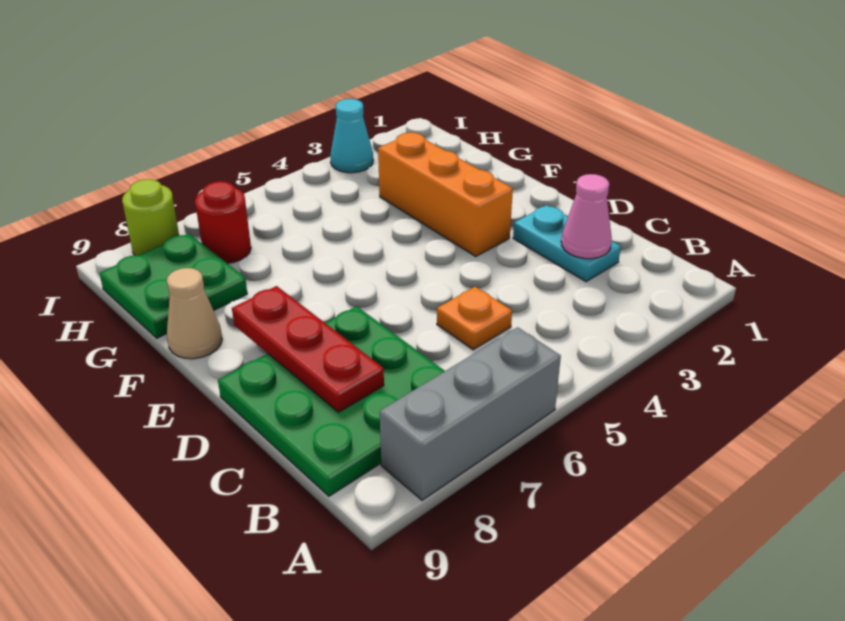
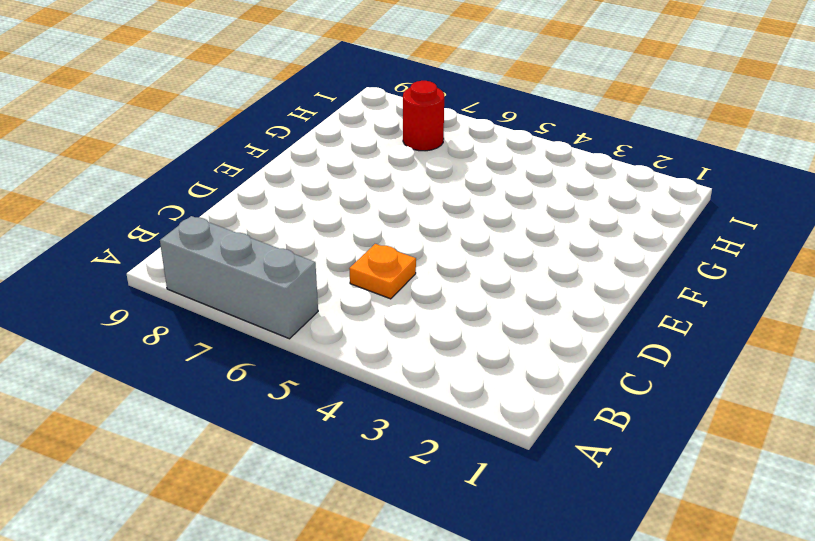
none -> green plate B7:D9 level 1
none -> cyan plate C2:D2 level 1
none -> orange brick E3:G3 level 1

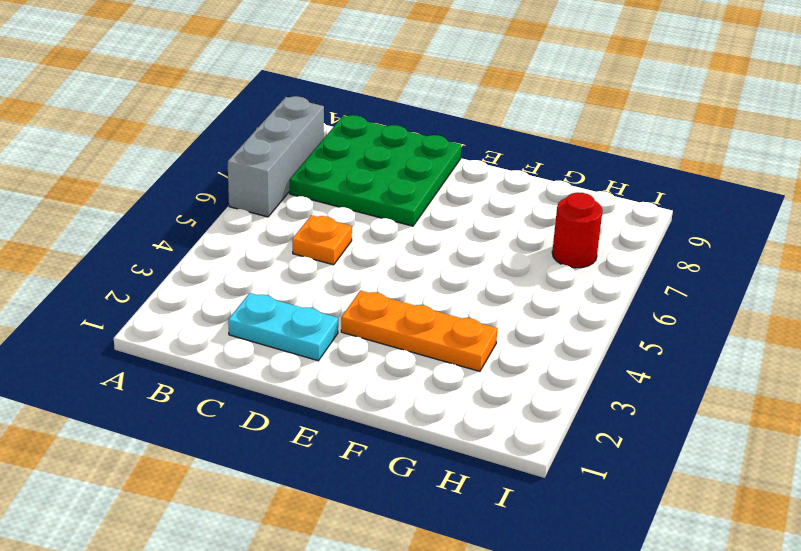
orange plate E3:G3 level 1 -> orange brick E3:G3 level 1
none -> tan cone F9 level 1
none -> green plate G8:H9 level 1
none -> cyan cone I3 level 1

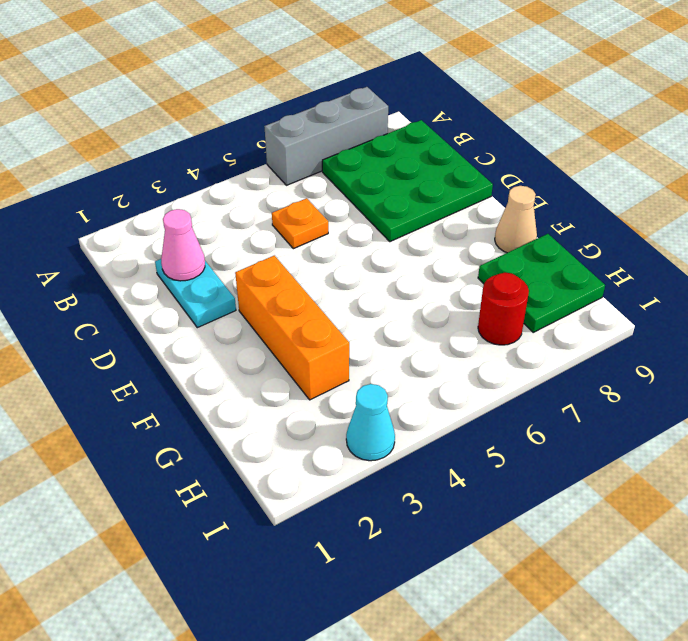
none -> lime round brick I8 level 1
none -> red plate C8:E8 level 2

